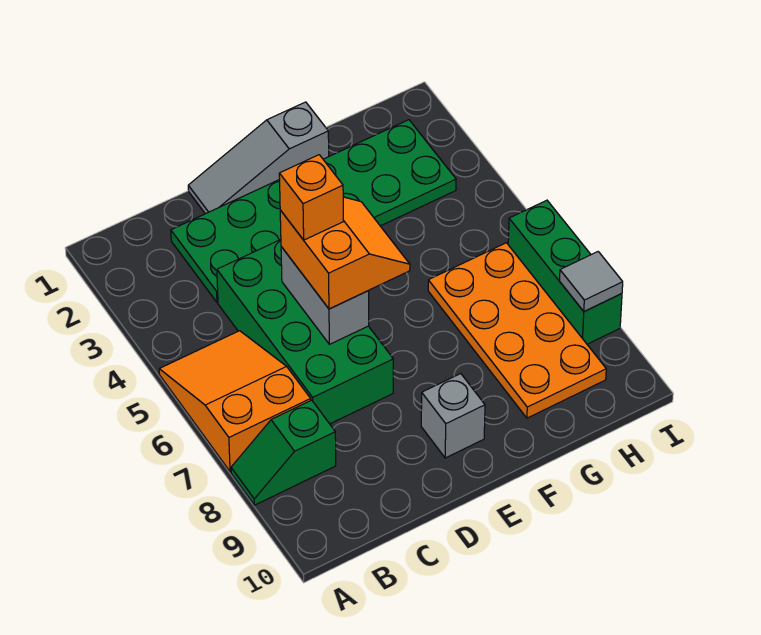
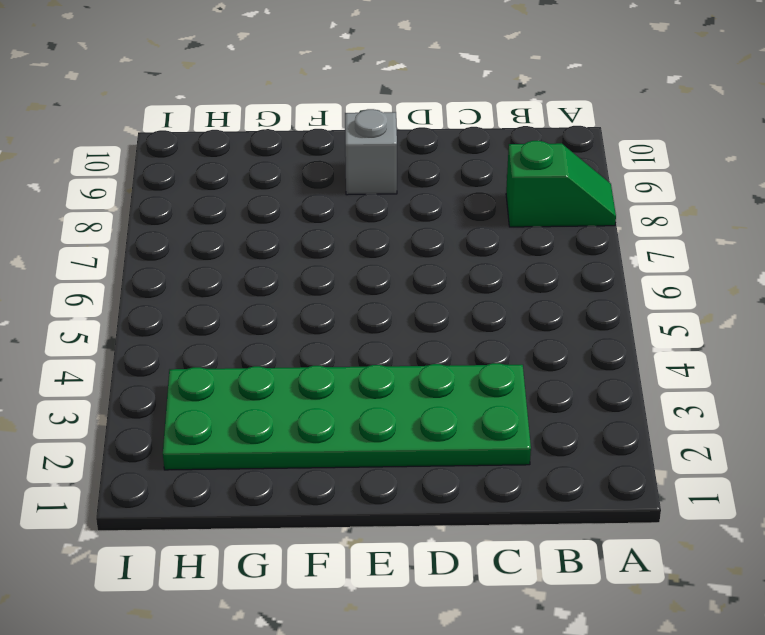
none -> orange slope A5:B7 level 1 top 7
none -> green brick C4:D7 level 1
none -> grey slope D1:F1 level 1 top F

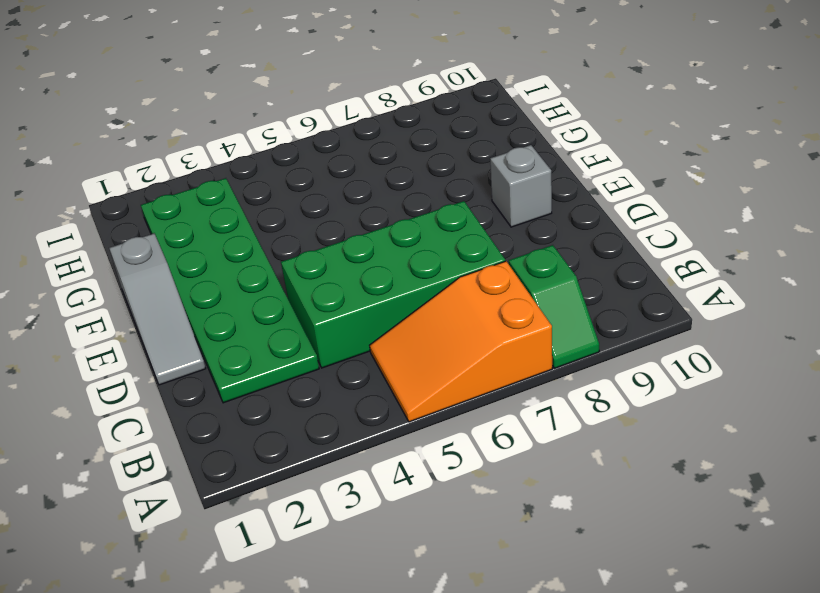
none -> orange plate G6:H9 level 1
none -> green brick I6:I8 level 1
none -> grey brick D5:D6 level 2

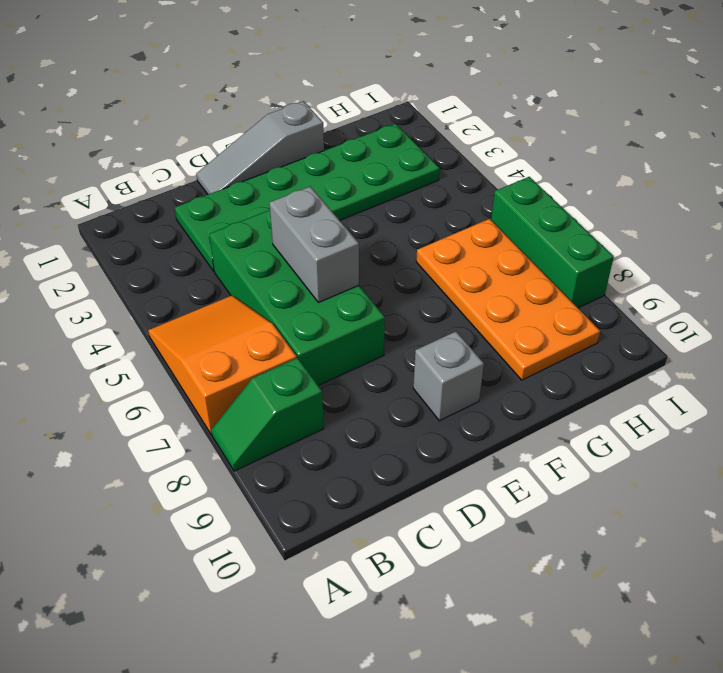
none -> grey tile I8 level 2
none -> orange slope D5:E6 level 3 top D
none -> orange brick D5 level 4

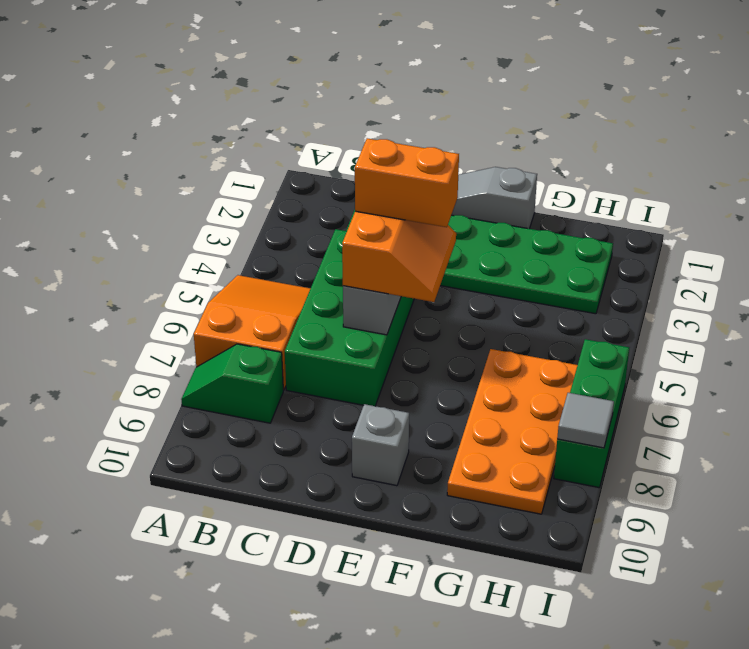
orange brick D5:E5 level 4 -> orange brick D5 level 4

